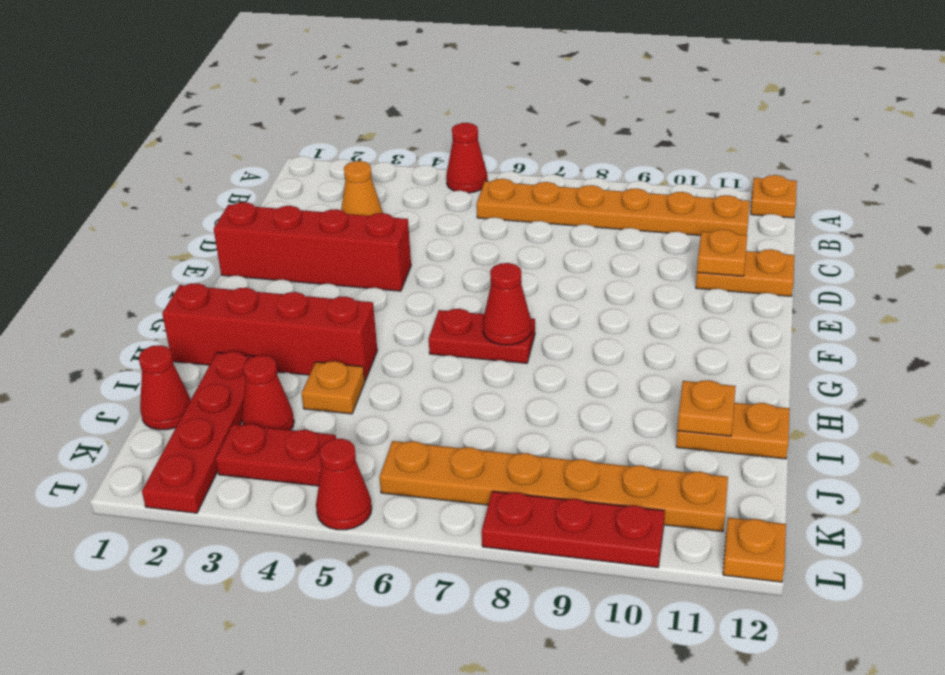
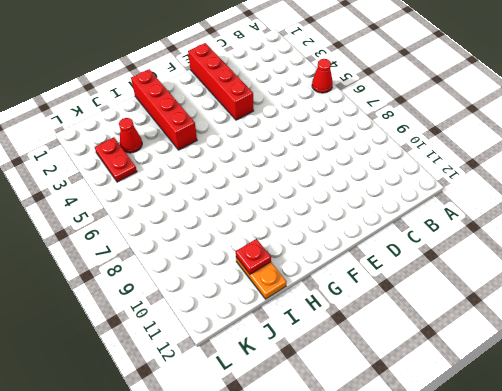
red plate I11 level 2 -> orange plate I11 level 2
none -> orange plate A12 level 1
none -> orange plate B6:B11 level 1
none -> orange cone C3 level 1

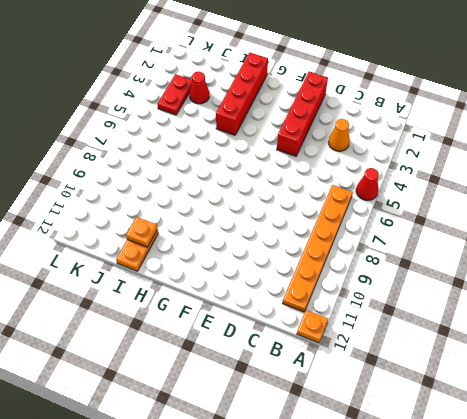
none -> orange plate D11:D12 level 1
none -> red plate G6:G7 level 1
none -> red plate I2:L2 level 1

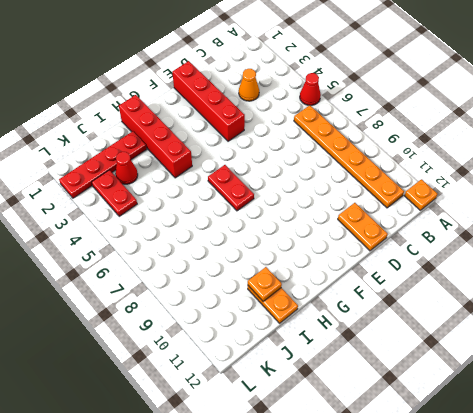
none -> orange plate I4 level 1
none -> red cone J1 level 1
none -> orange plate K6:K11 level 1

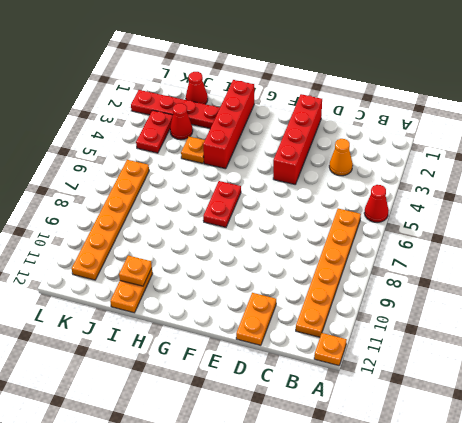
none -> red cone L5 level 1
none -> red plate L8:L10 level 1
none -> orange plate L12 level 1

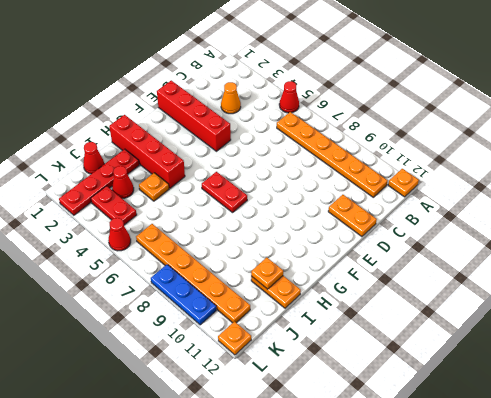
blue plate L8:L10 level 1 -> red plate L8:L10 level 1
none -> orange plate D11 level 2
none -> red cone G7 level 2

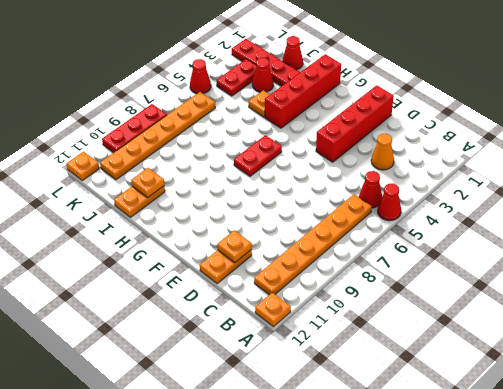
red cone B5 level 1 -> red cone G7 level 2

